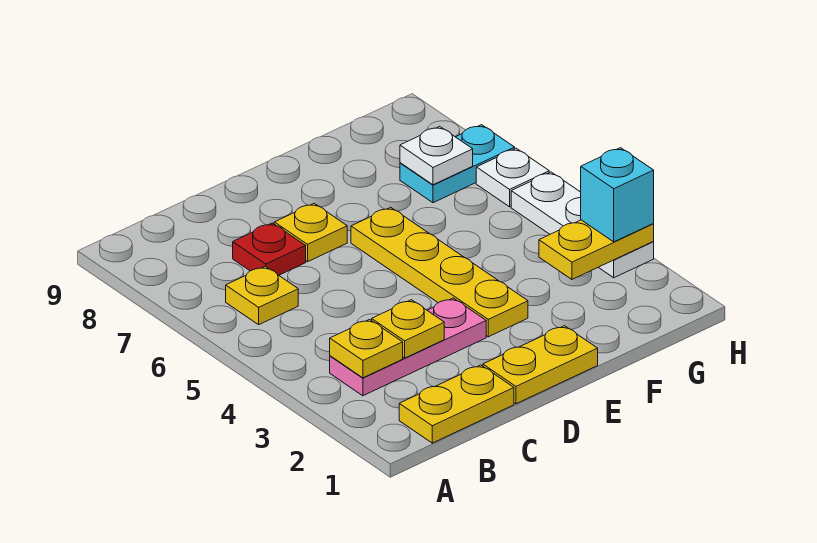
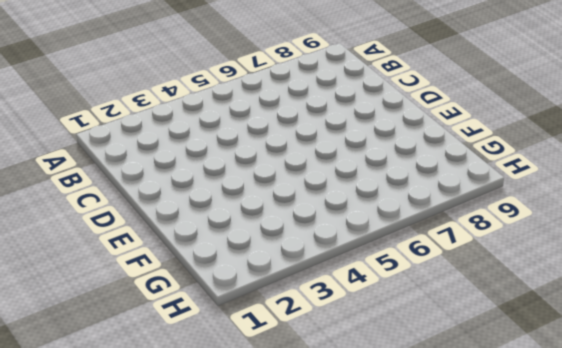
none -> yellow plate B1:C1 level 1
none -> pink plate B3:D3 level 1
none -> yellow plate B6 level 1

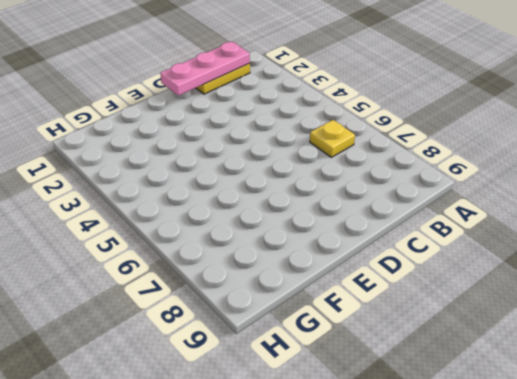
pink plate B1:D1 level 2 -> pink plate B3:D3 level 1
none -> red plate C7 level 1
none -> yellow plate D1:E1 level 1
none -> yellow plate D7 level 1

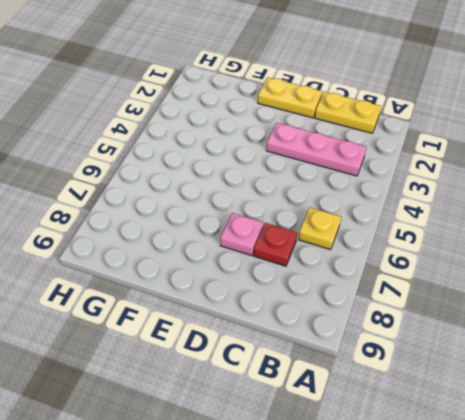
pink plate D7 level 1 -> yellow plate D7 level 1
none -> yellow plate E3:E6 level 1
none -> cyan plate G7:H7 level 1
none -> white plate H3:H5 level 1

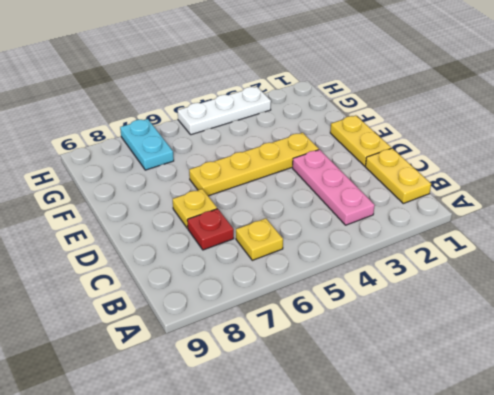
none -> white plate H6 level 1
none -> yellow plate B3 level 2
none -> yellow plate C3 level 2

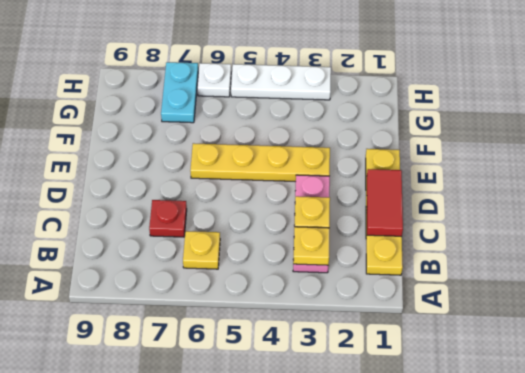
red tile C1:D1 level 2 -> none
none -> yellow plate D7 level 1
none -> yellow plate G3:H3 level 2
none -> white plate G7 level 2

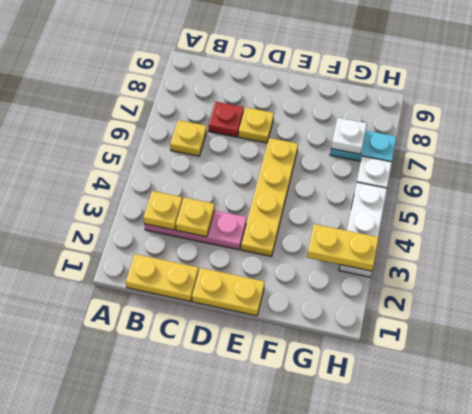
none -> cyan brick H3 level 3

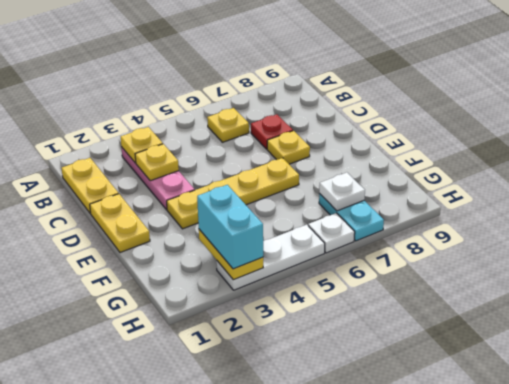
cyan brick G3:H3 level 3 -> cyan brick H3 level 3

